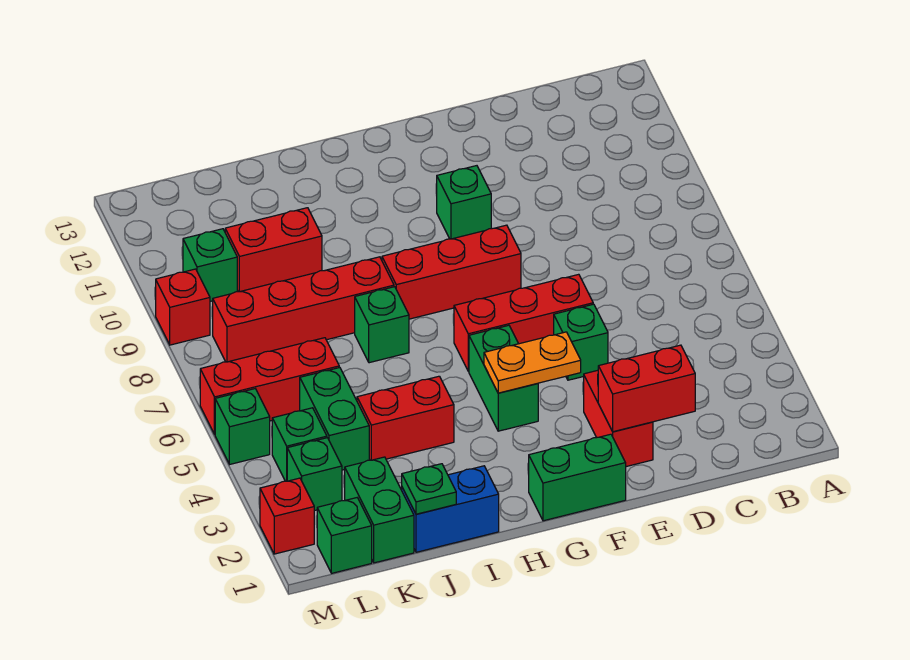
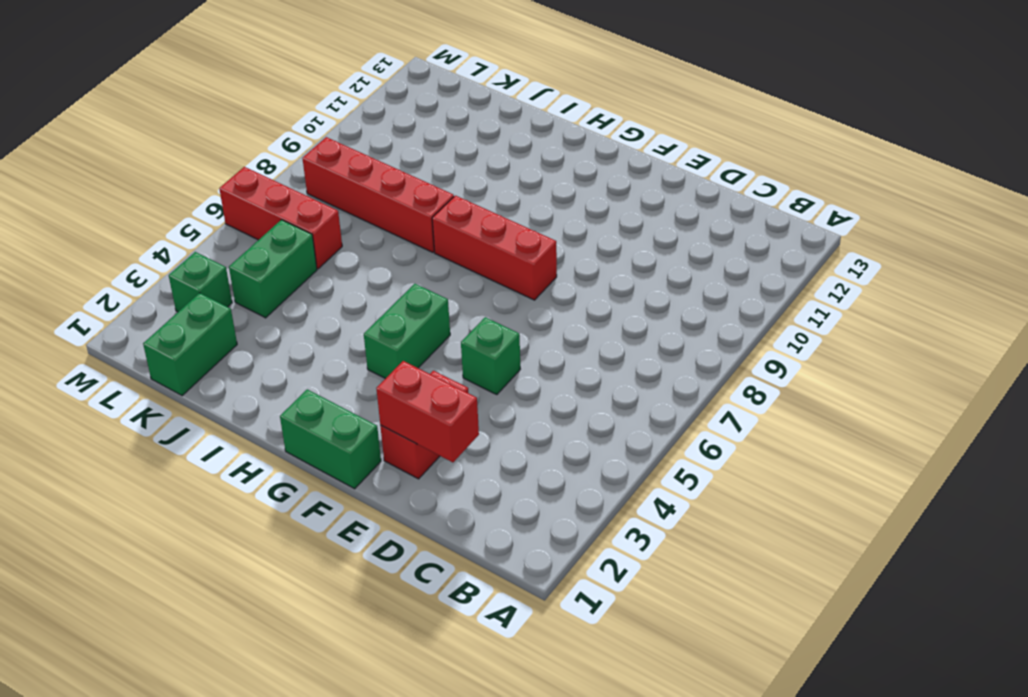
none -> red brick E6:G6 level 1
none -> green brick F10 level 1
none -> blue brick I1:J1 level 1

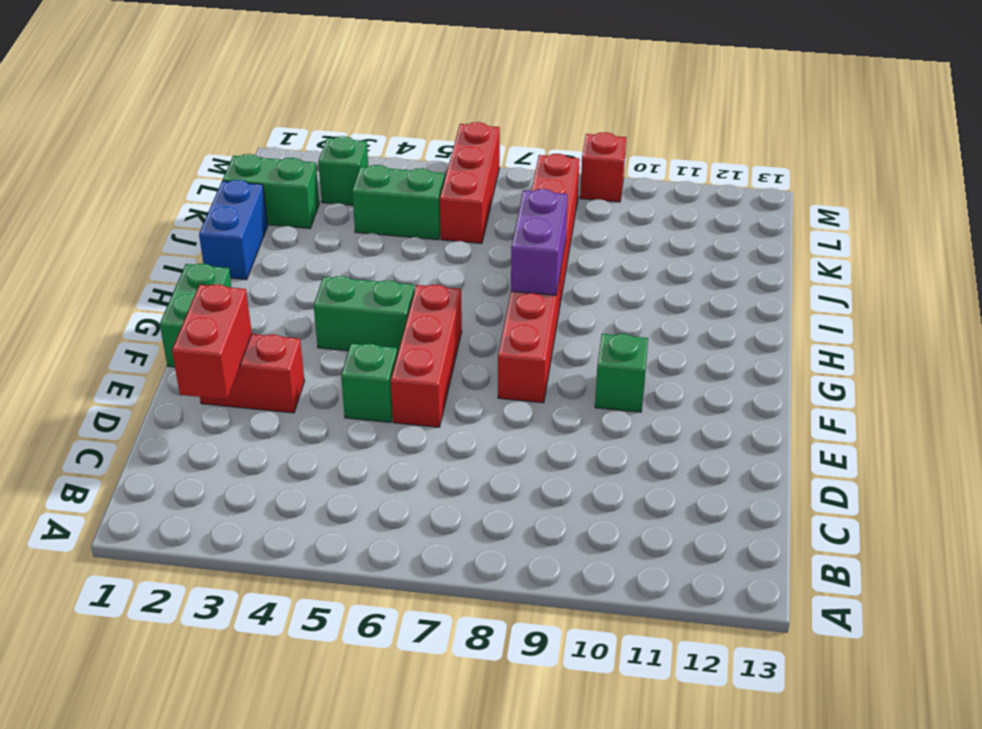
purple brick H8:I8 level 2 -> none
none -> red brick I4:J4 level 1
none -> green brick I7 level 1
none -> red brick J10:K10 level 1

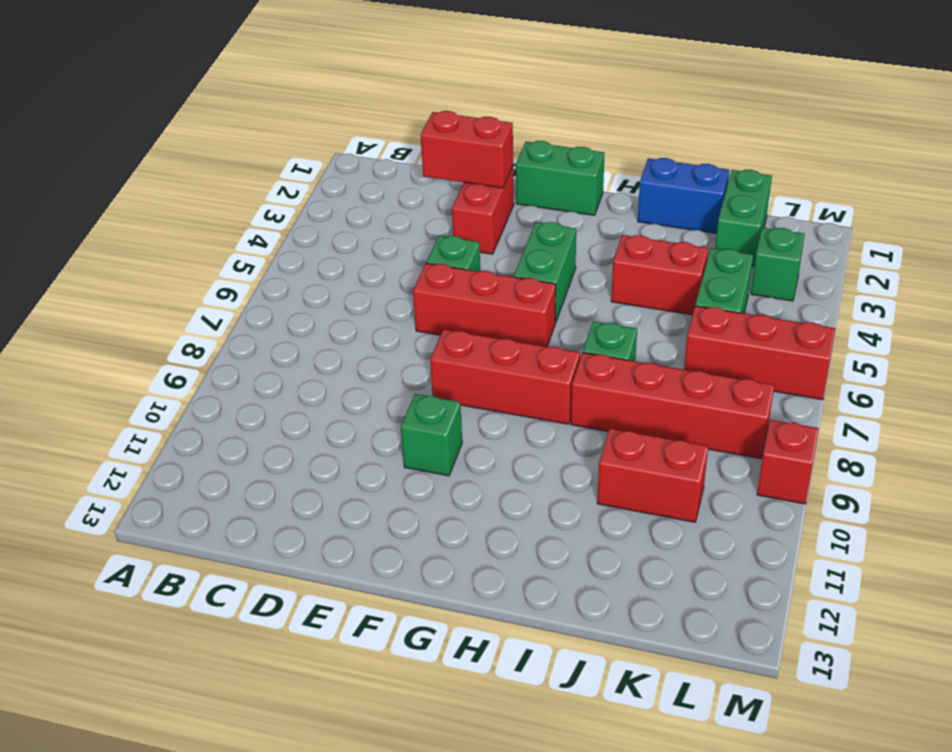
none -> green brick L1 level 1
none -> green brick L4 level 1
none -> green brick L10 level 1

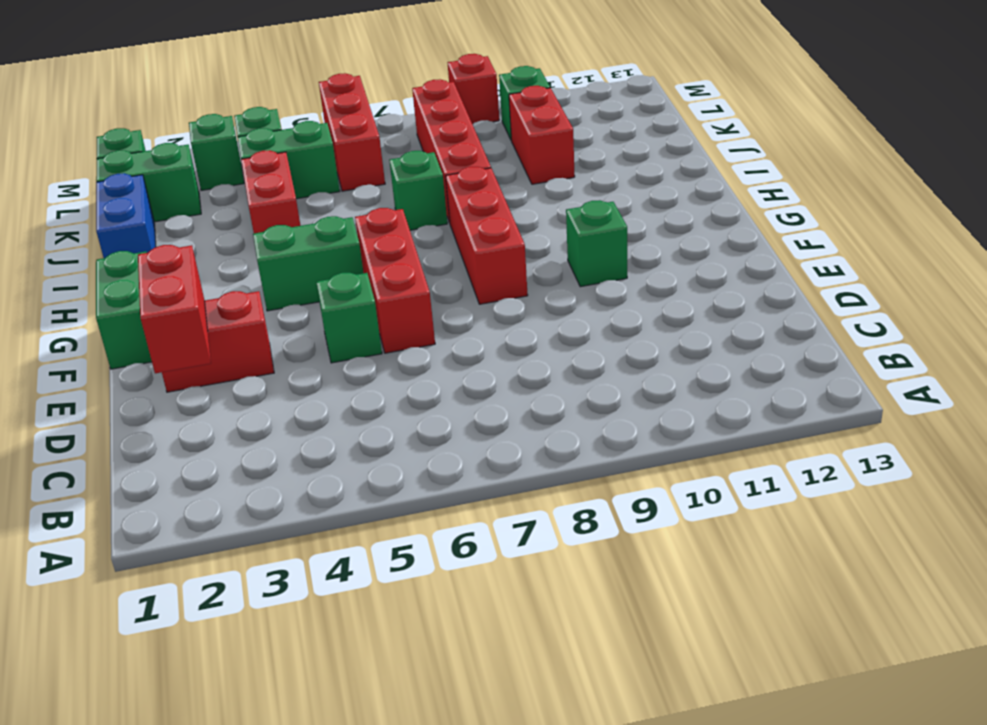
none -> red brick M2 level 1
none -> green brick M5 level 1
none -> orange plate F4:G4 level 2

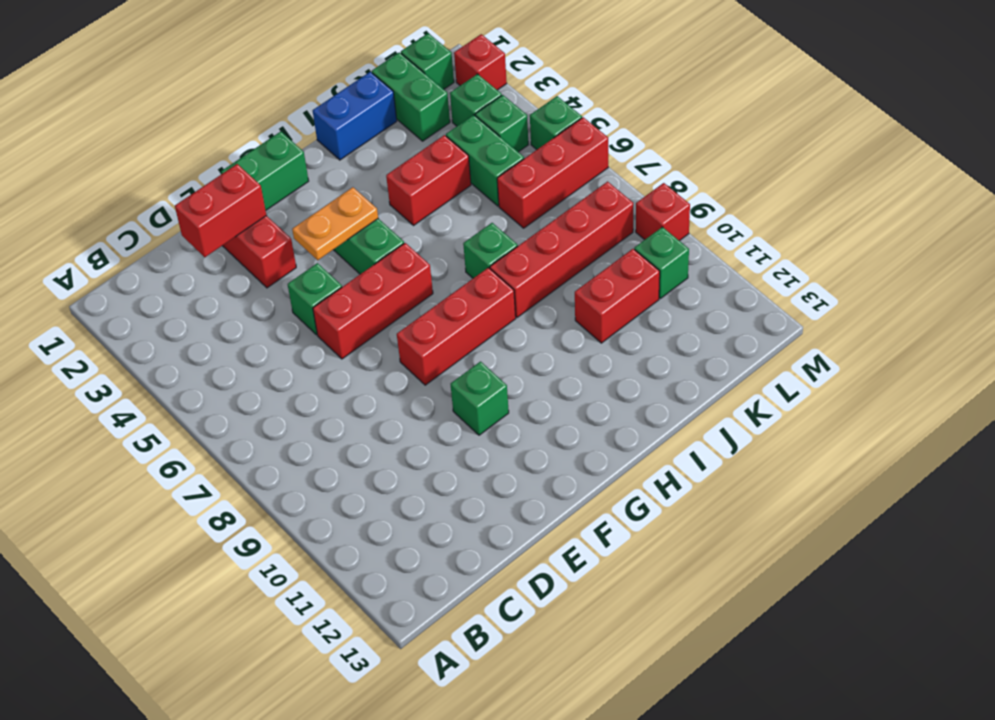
none -> green plate J1 level 2

